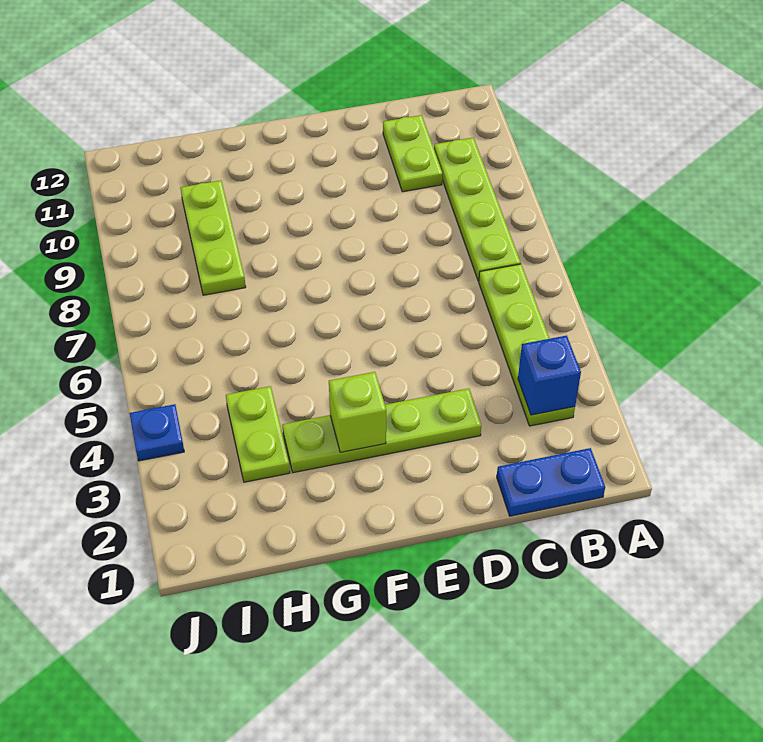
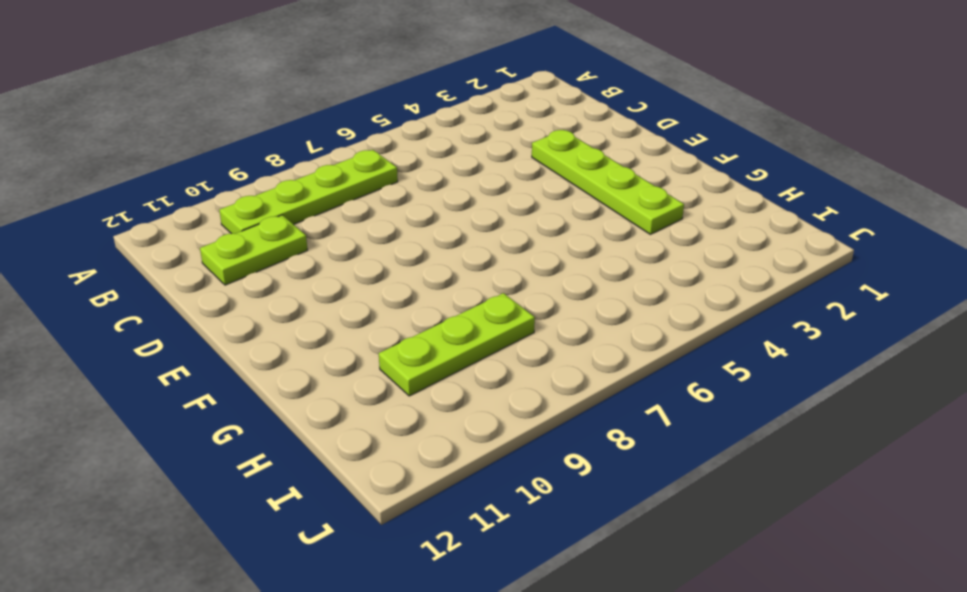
none -> blue plate B1:C1 level 1
none -> lime plate B3:B6 level 1

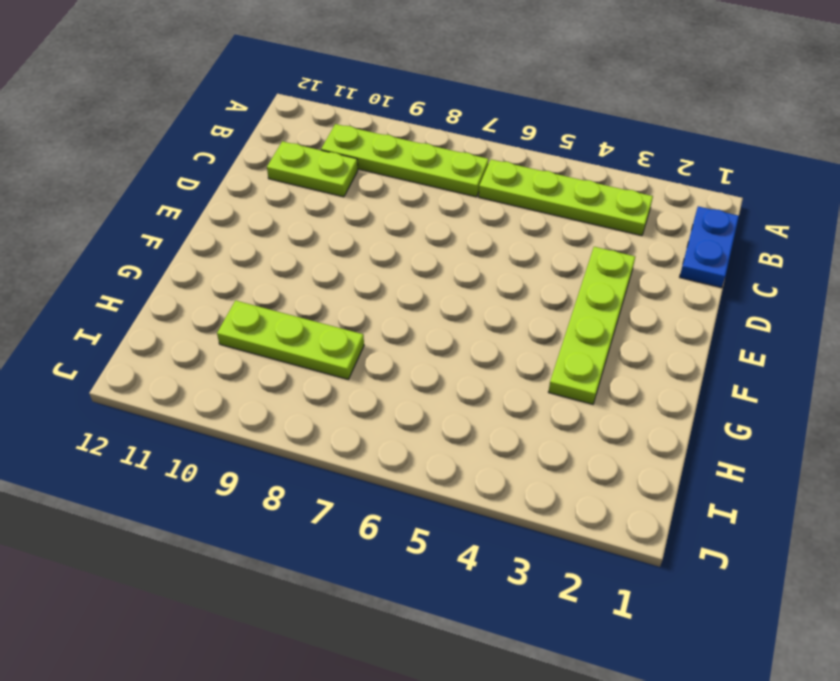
none -> lime plate H3:H4 level 1
none -> blue plate J4 level 1

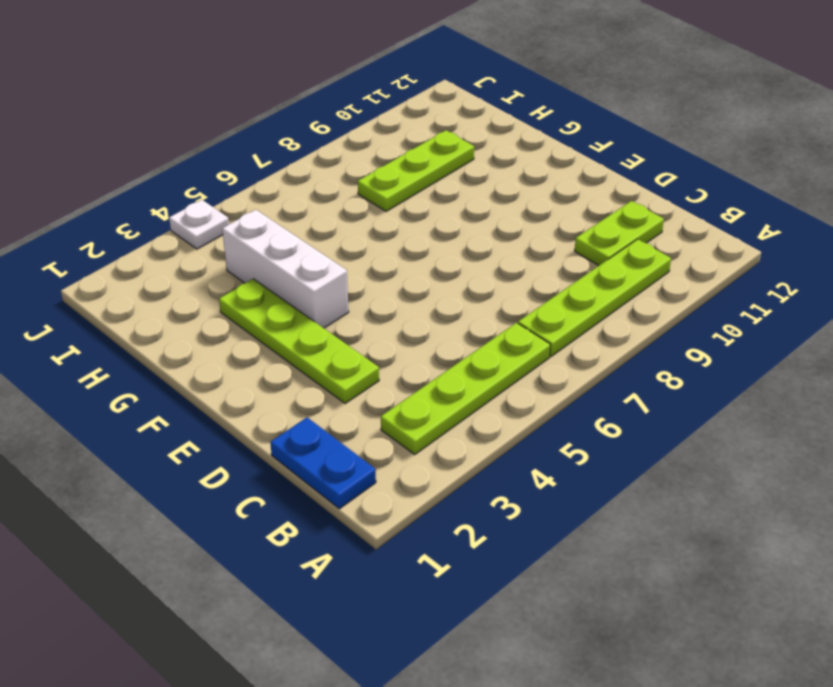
white brick F4:H4 level 1 -> lime plate H3:H4 level 1
white plate J4 level 1 -> blue plate J4 level 1
none -> blue brick B3 level 2
none -> lime brick F3 level 2

